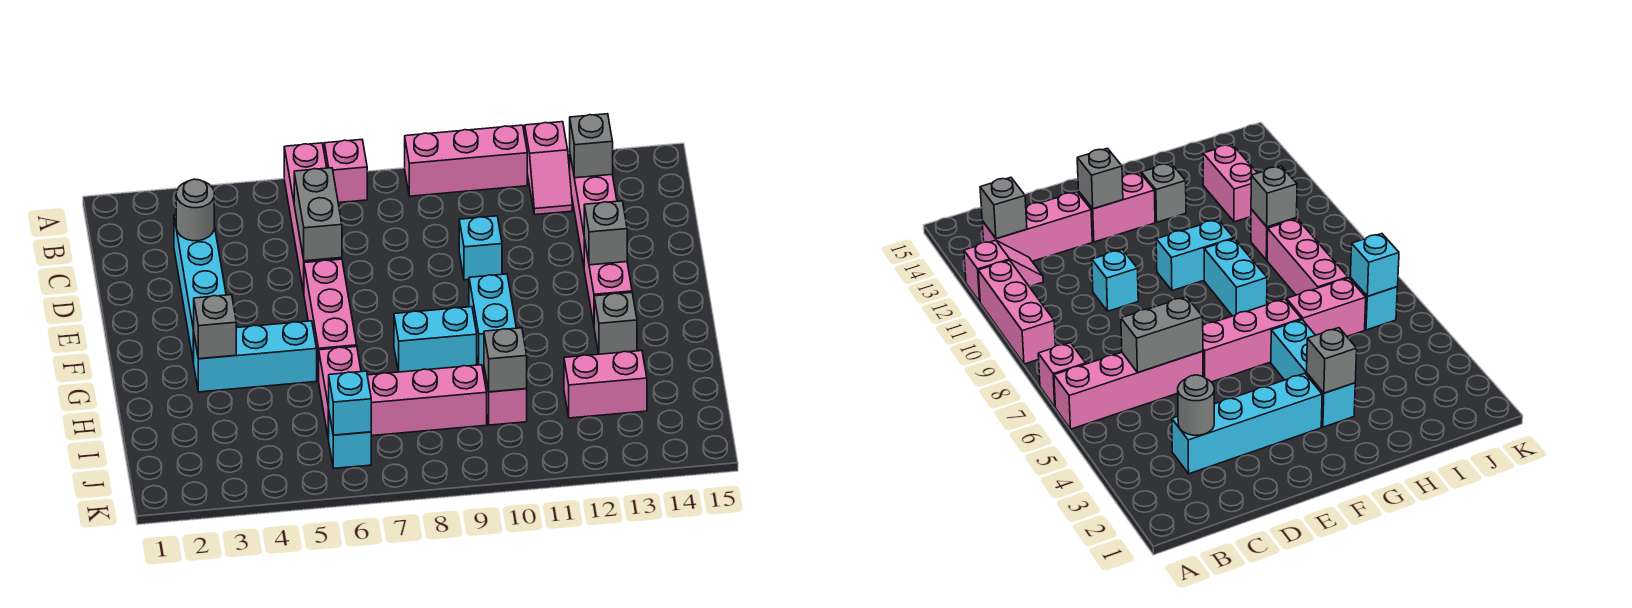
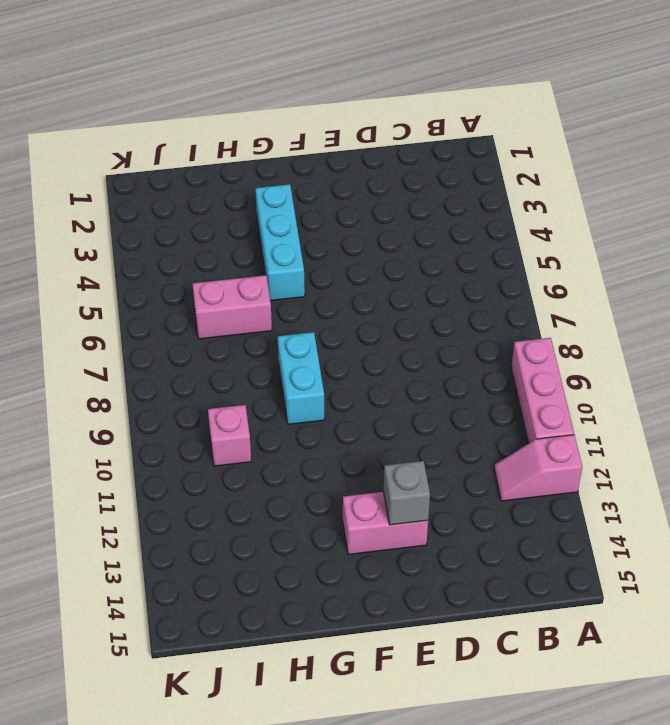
none -> pink brick A6:D6 level 1
none -> pink brick A7 level 1
none -> pink brick B13:D13 level 1

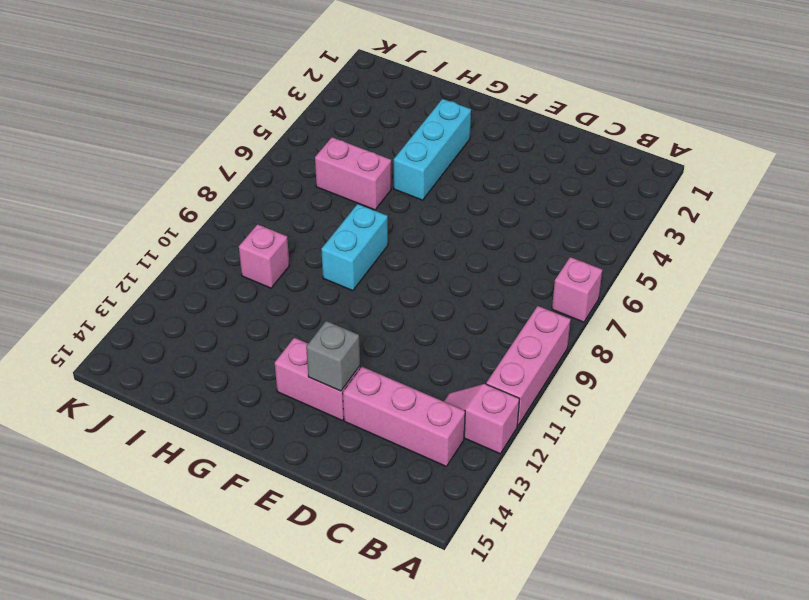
none -> pink brick A6:D6 level 1
none -> cyan brick C3:F3 level 1
none -> cyan brick D10 level 1

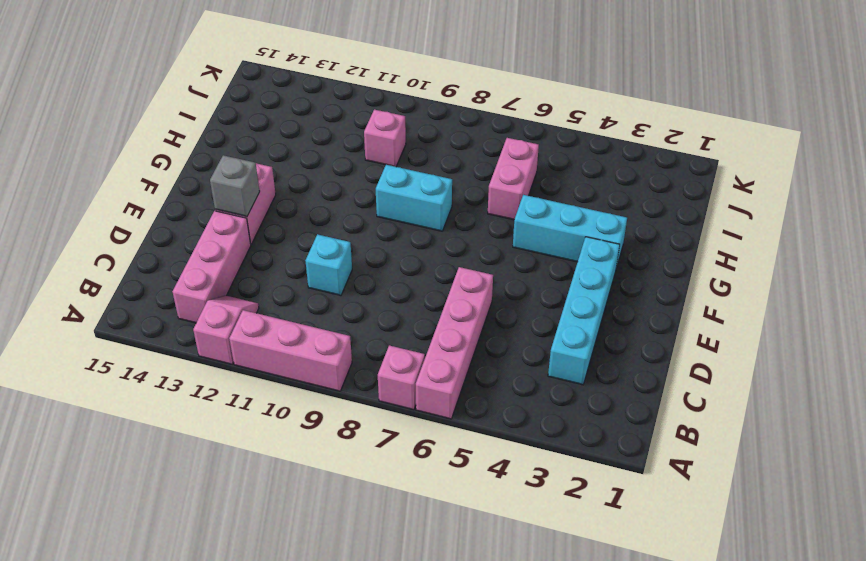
none -> pink brick E6:G6 level 1
none -> cyan brick F10:G10 level 1
none -> grey brick G13 level 1

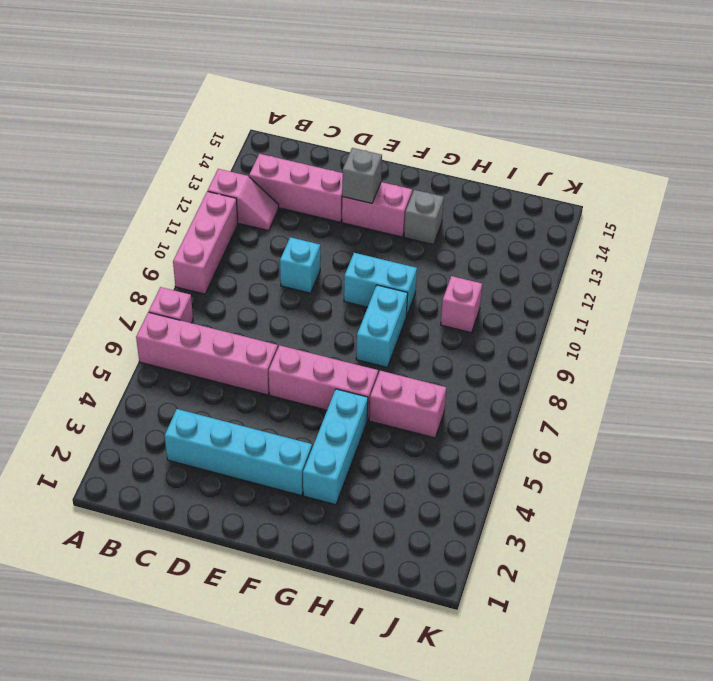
none -> pink brick I7:I9 level 1
none -> pink brick I12:I13 level 1
none -> cyan brick J6 level 1

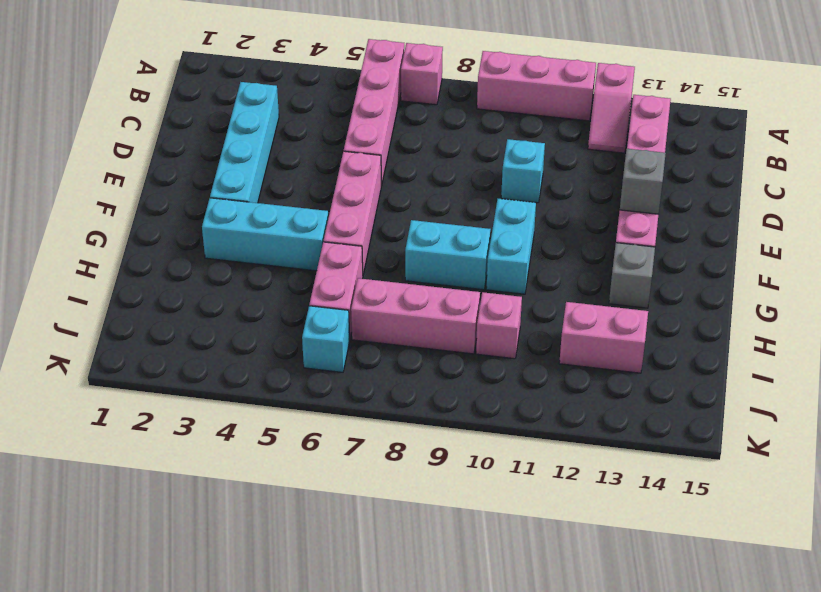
none -> grey brick B13 level 2
none -> grey round brick C3 level 2
none -> grey brick C6:D6 level 2

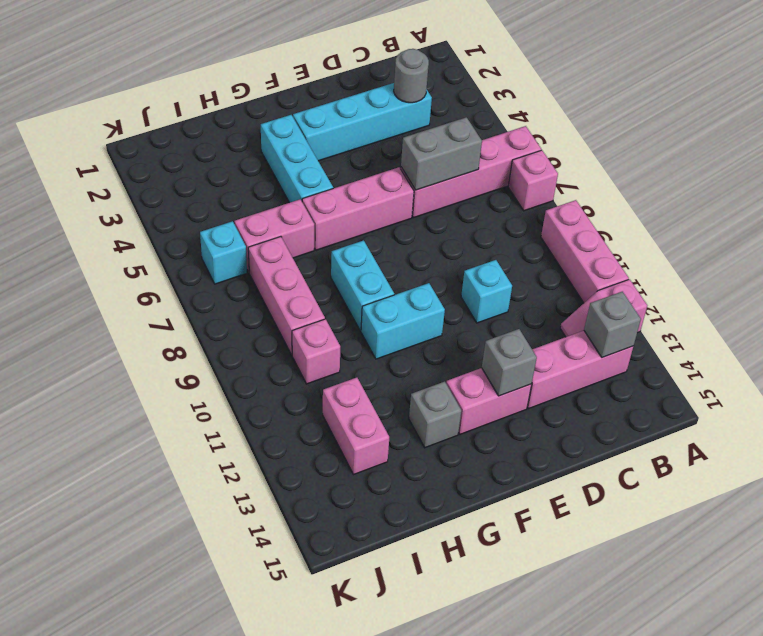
none -> grey brick G3 level 2
none -> grey brick I10 level 2
none -> cyan brick J6 level 2

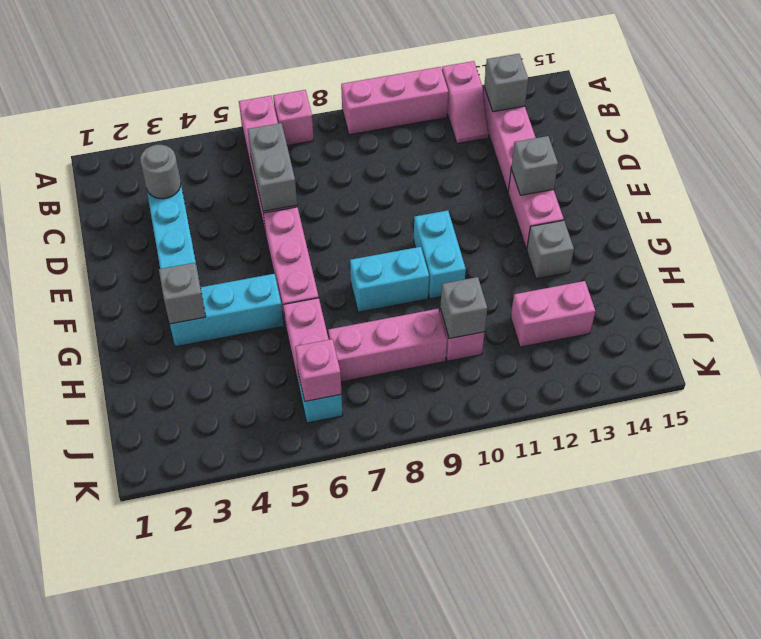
pink brick J6 level 2 -> cyan brick J6 level 2
none -> cyan brick D10 level 1

